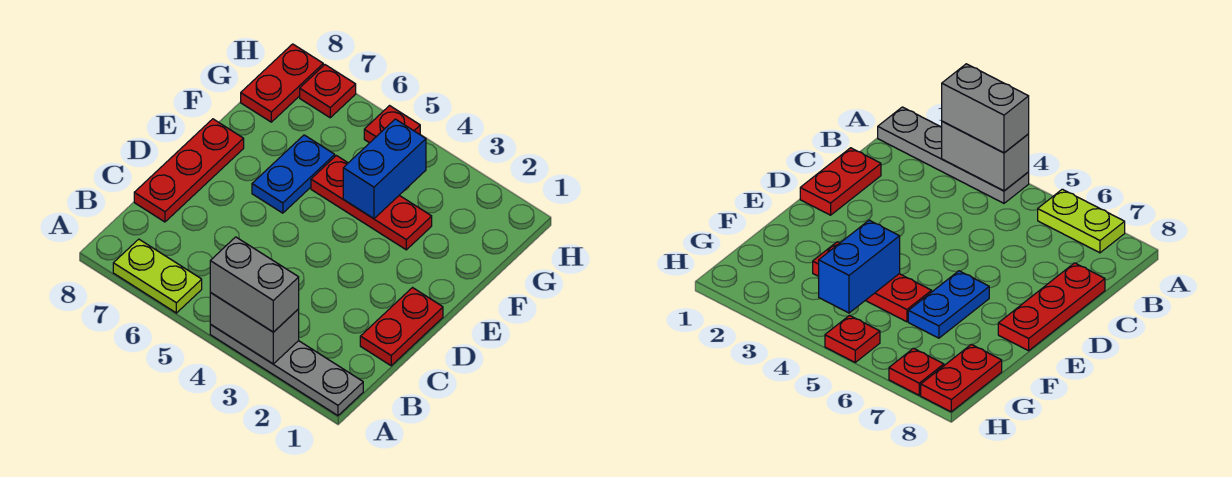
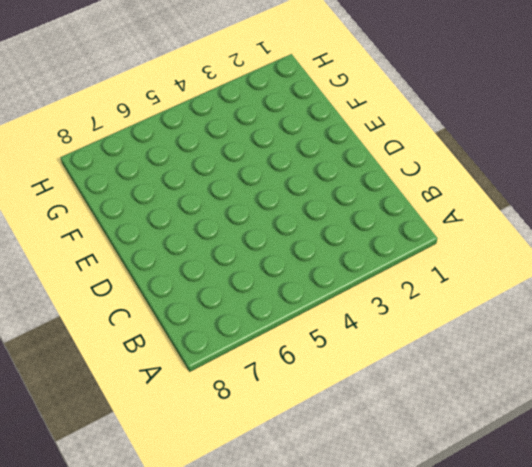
none -> grey plate A1:A4 level 1
none -> lime plate A6:A7 level 1
none -> red plate C1:D1 level 1

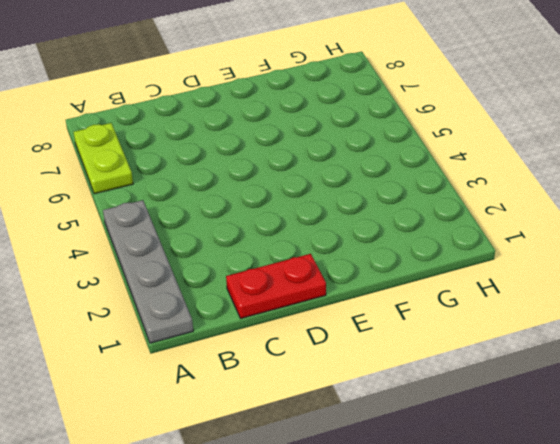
none -> red plate C8:E8 level 1
none -> blue plate E6:F6 level 1
none -> red plate F3:F5 level 1

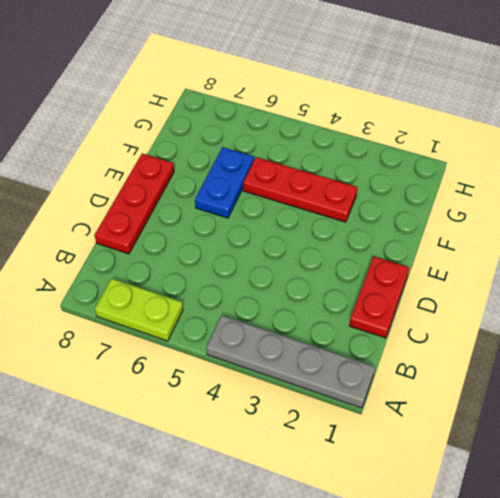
none -> red plate G8:H8 level 1
none -> red plate H5 level 1
none -> red plate H7 level 1

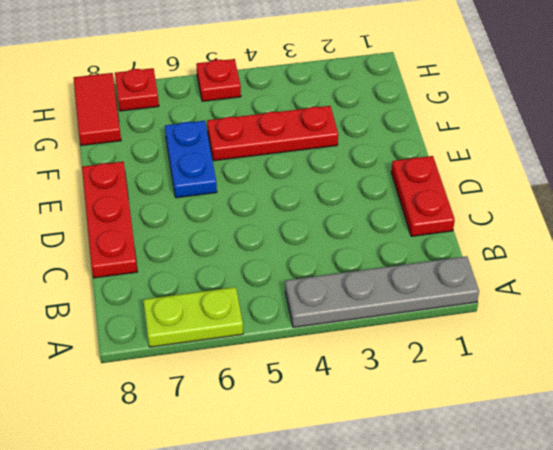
red tile G8:H8 level 1 -> red plate G8:H8 level 1
none -> grey brick A3:A4 level 2
none -> blue brick F4:G4 level 2
none -> grey brick A3:A4 level 3

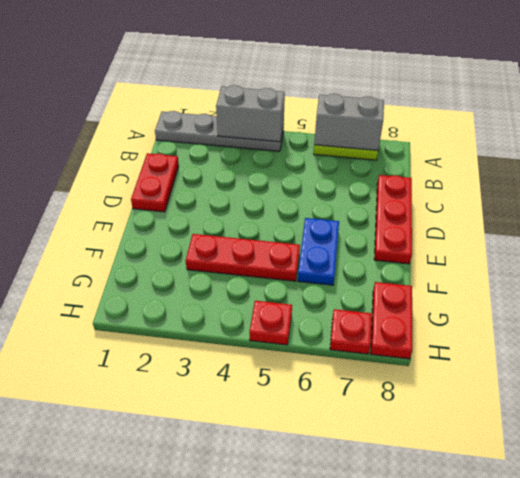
grey brick A6:A7 level 2 -> grey brick A3:A4 level 3
none -> blue brick F4:G4 level 2

